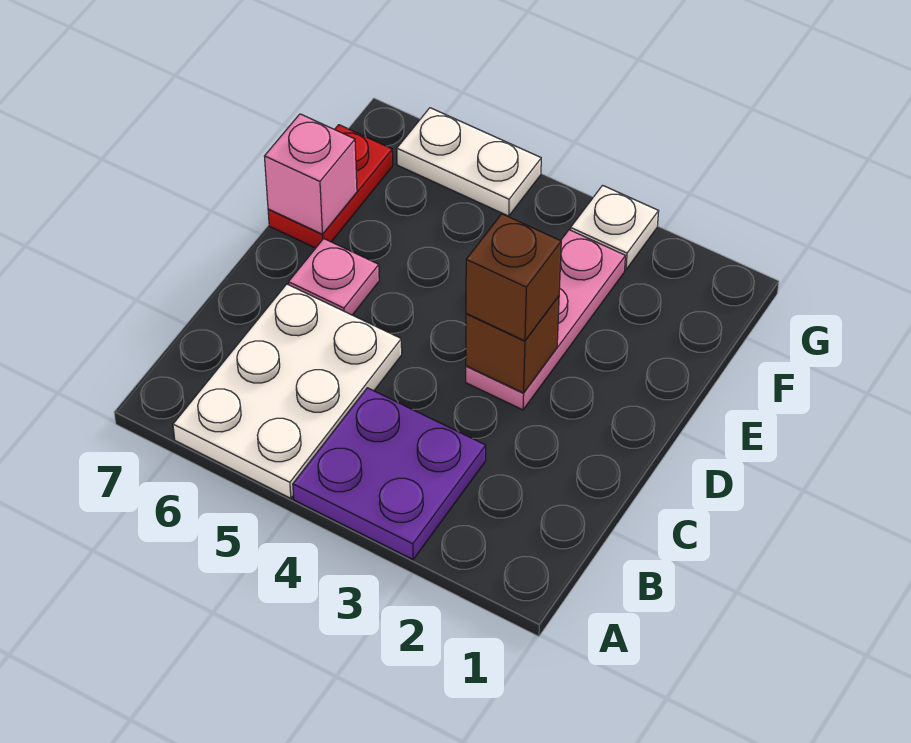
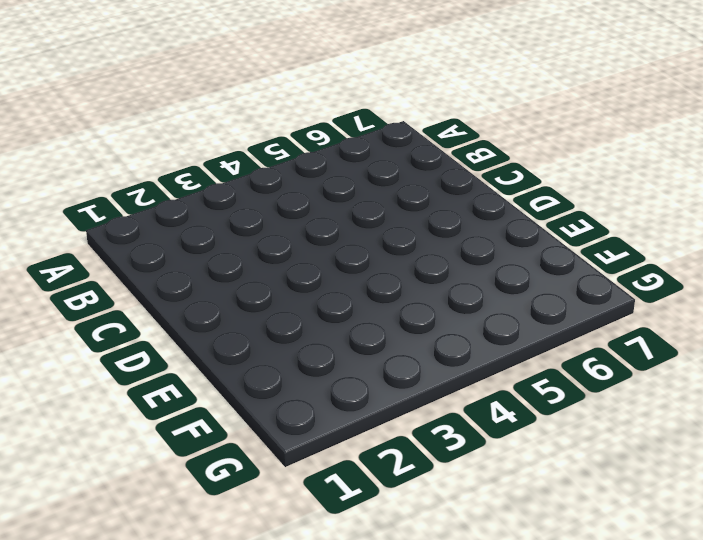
none -> purple plate A3:B4 level 1
none -> white plate A5:C6 level 1

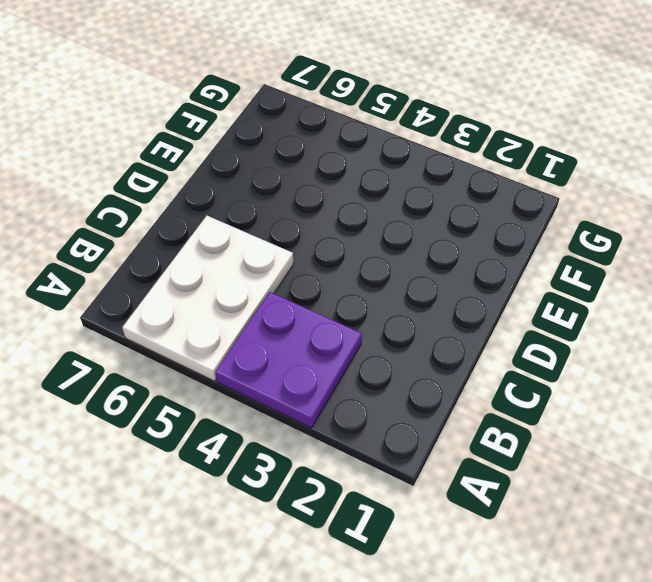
none -> pink plate D3:F3 level 1
none -> pink plate D6 level 1

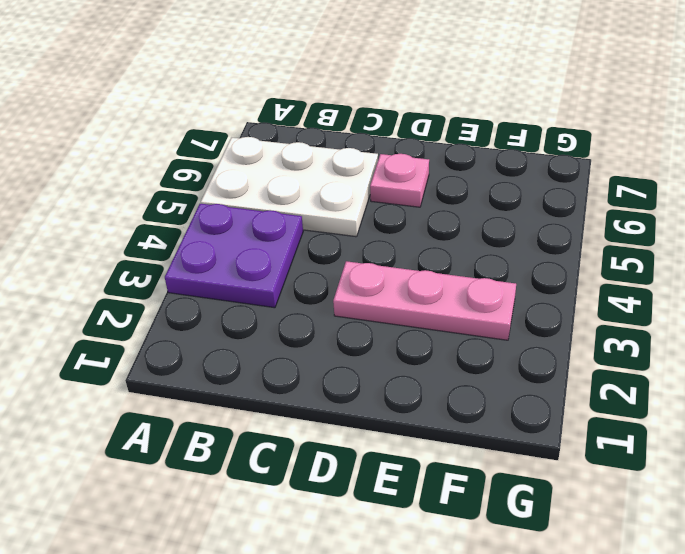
none -> red plate E7:F7 level 1
none -> white plate G3 level 1

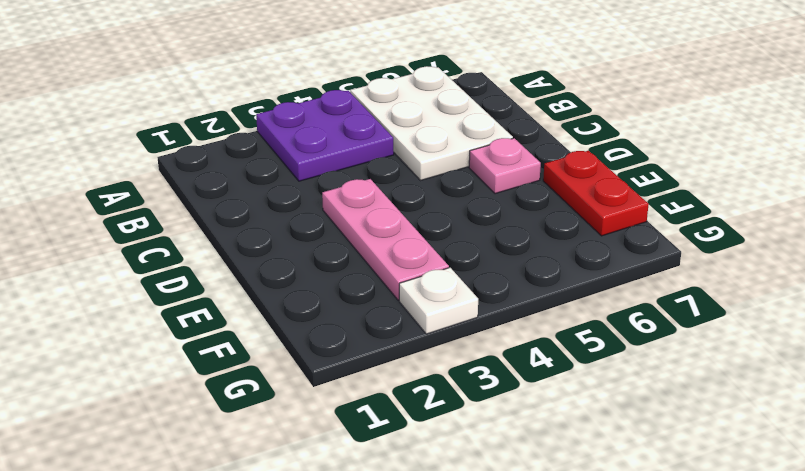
none -> white plate G5:G6 level 1
none -> brown brick D3 level 2

